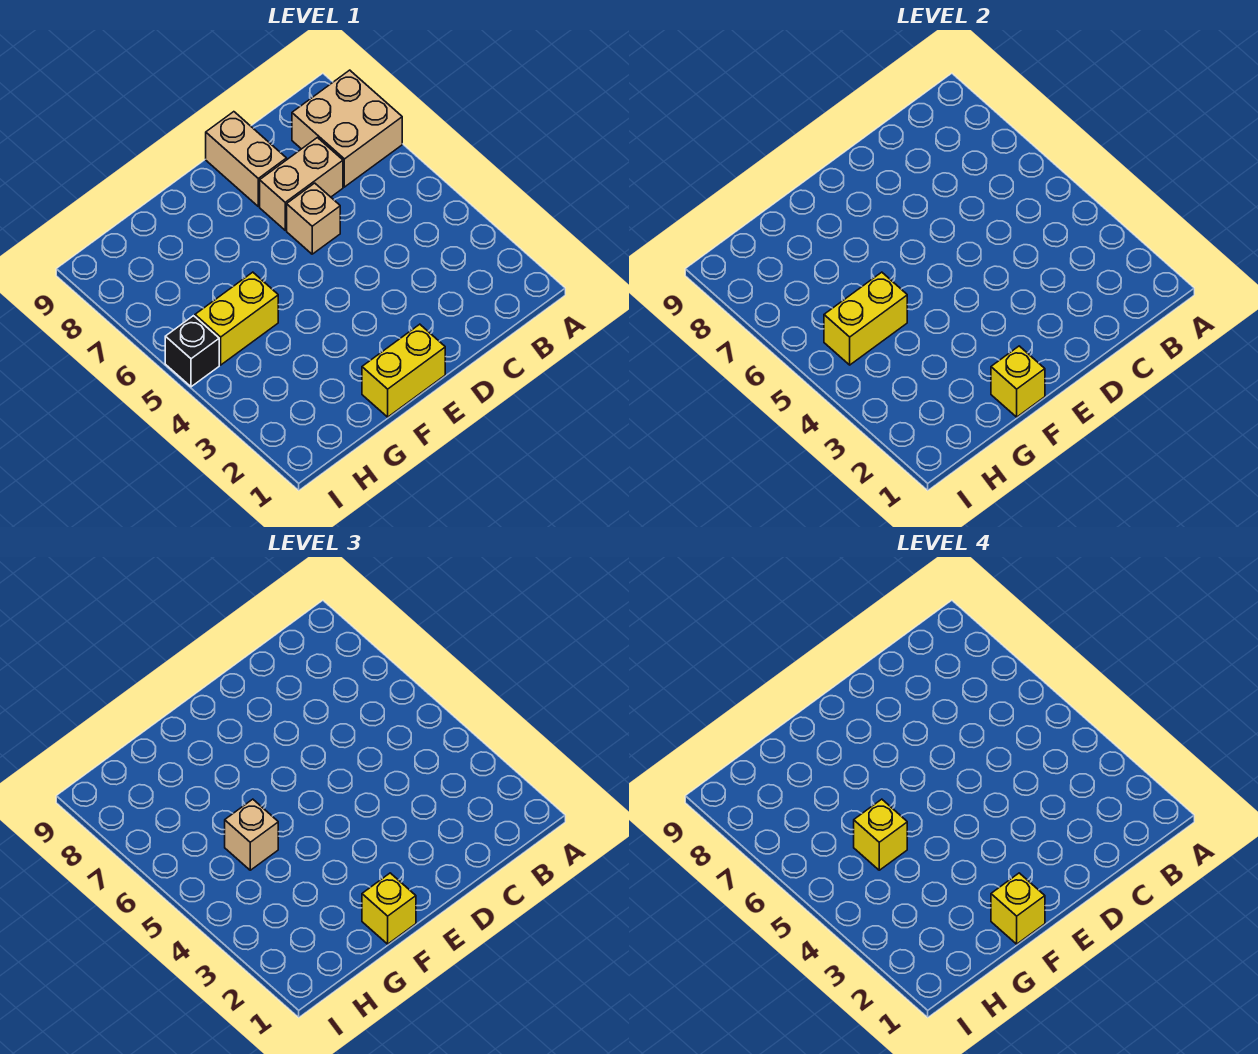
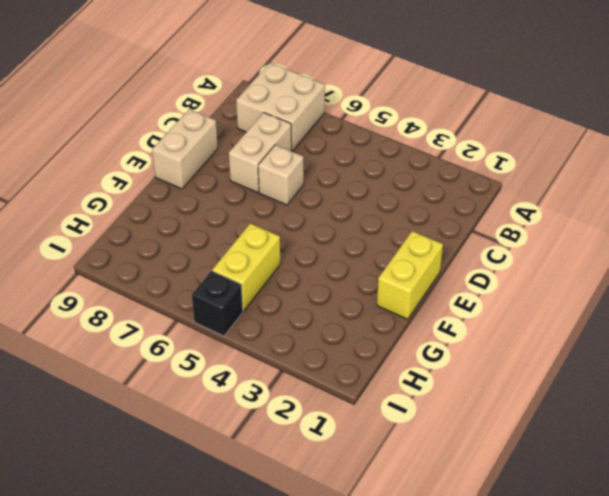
tan brick D9:E9 level 1 -> tan brick D8:D9 level 1
none -> yellow brick F1 level 2
none -> yellow brick G5:H5 level 2
none -> yellow brick F1 level 3

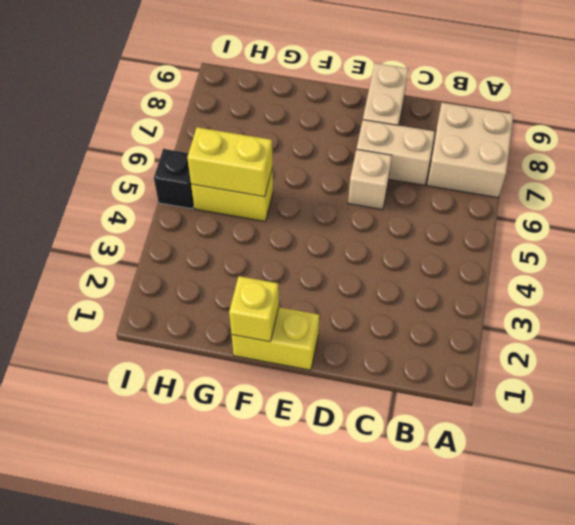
none -> yellow brick F1 level 3
none -> tan brick G5 level 3
none -> yellow brick F1 level 4

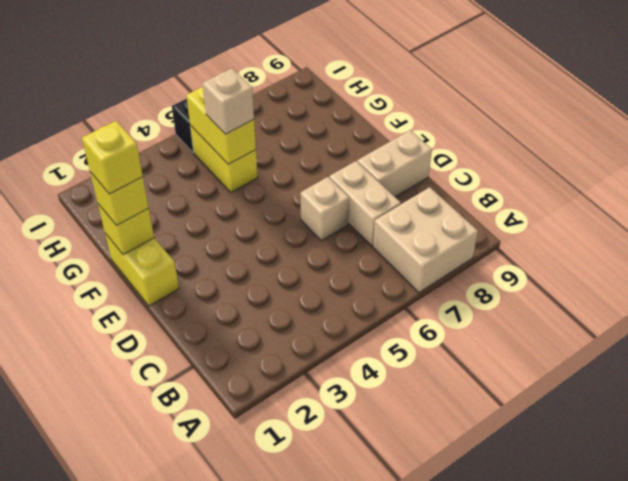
none -> yellow brick G5 level 4

